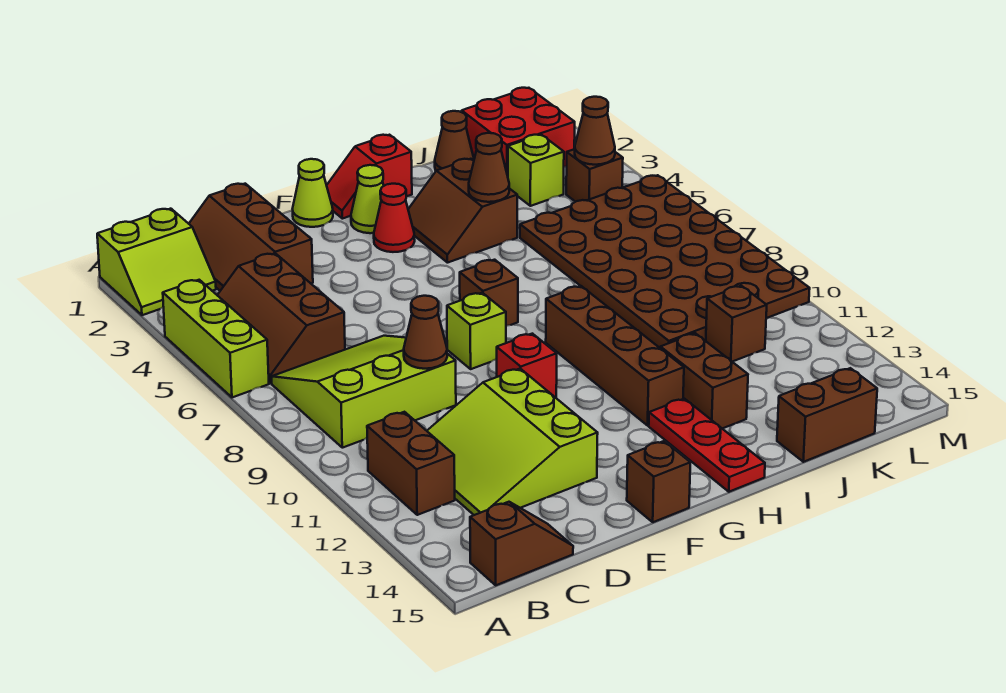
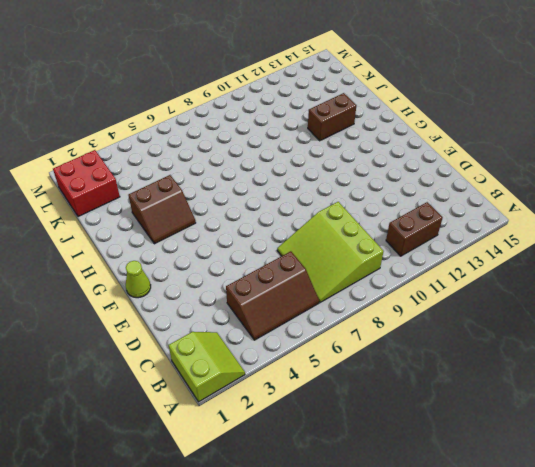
none -> lime brick A4:A6 level 1
none -> brown slope B15:C15 level 1 top B
none -> brown slope C1:D3 level 1 top D
none -> lime slope C11:E13 level 1 top E

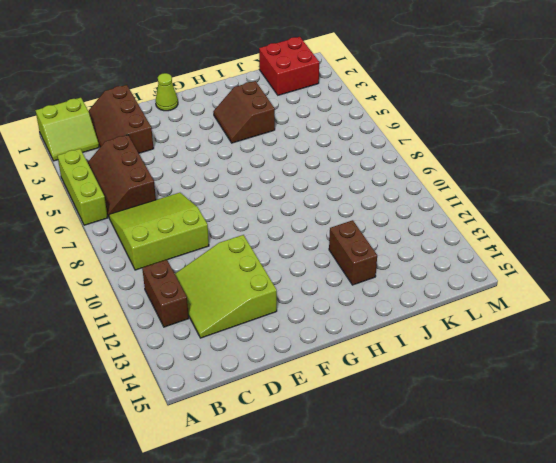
none -> brown slope B15:C15 level 1 top B
none -> lime brick F8 level 1
none -> red brick F10 level 1
none -> brown brick F15 level 1

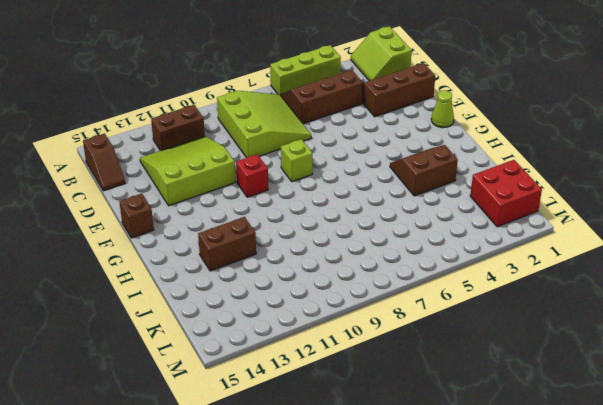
none -> red slope G1:H1 level 1 top H
none -> lime cone G2 level 1
none -> red cone G3 level 1
none -> brown brick G7 level 1

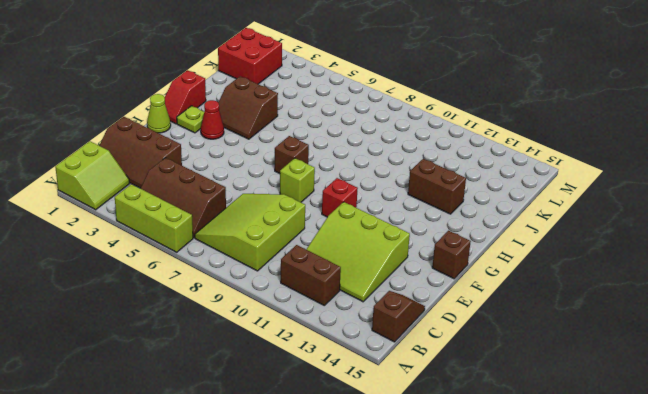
lime plate G2 level 1 -> lime cone G2 level 1
none -> brown brick H9:H12 level 1
none -> red plate H13:H15 level 1
none -> brown cone J1 level 1
none -> brown plate J5:M10 level 1

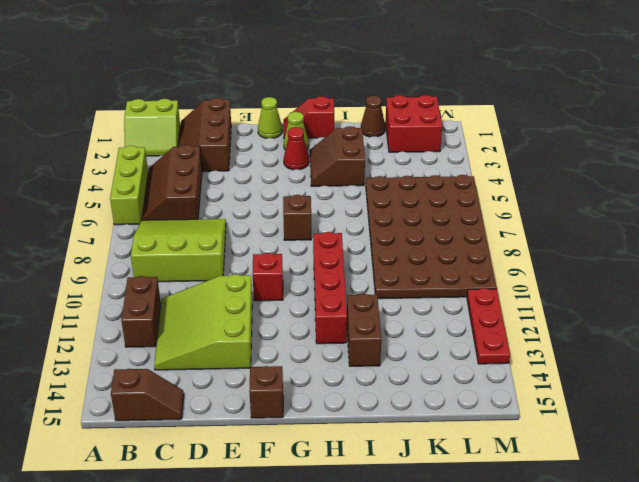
red brick H9:H12 level 1 -> brown brick H9:H12 level 1
red plate M11:M13 level 1 -> red plate H13:H15 level 1
none -> lime brick F8 level 1
none -> brown brick J15:K15 level 1
none -> lime brick K3 level 1
none -> brown brick K11 level 1

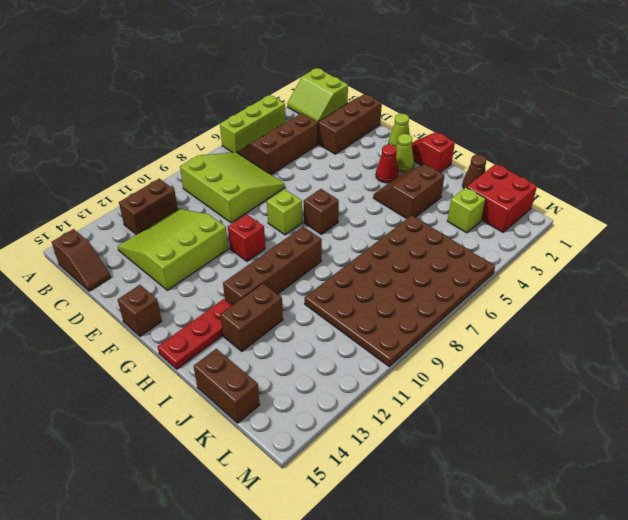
none -> brown brick K11 level 1
none -> brown brick L4 level 1
none -> brown cone D9 level 2
none -> brown cone I4 level 2

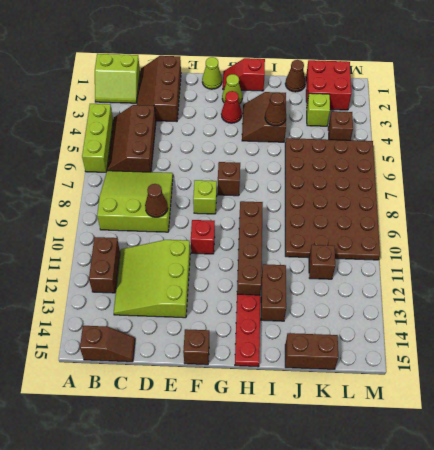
none -> brown cone L4 level 2

